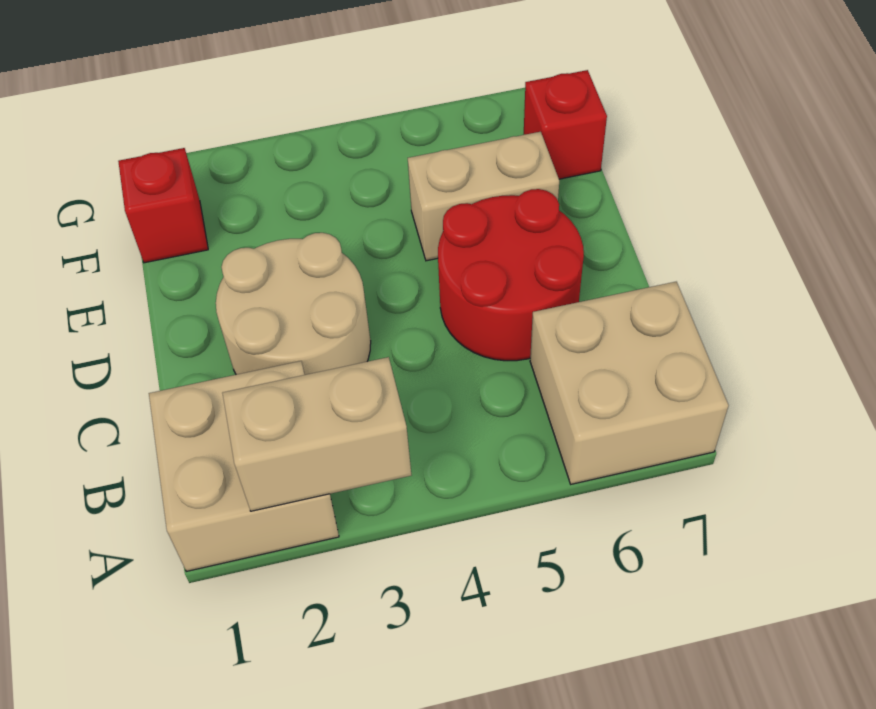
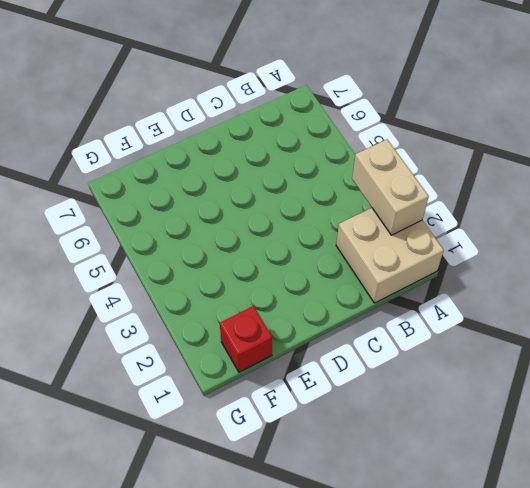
none -> tan brick A6:B7 level 1
none -> tan round brick C2:D3 level 1

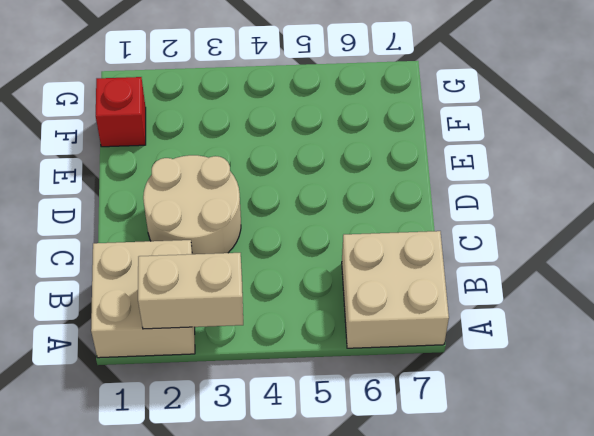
none -> red round brick C5:D6 level 1
none -> tan brick E5:E6 level 1

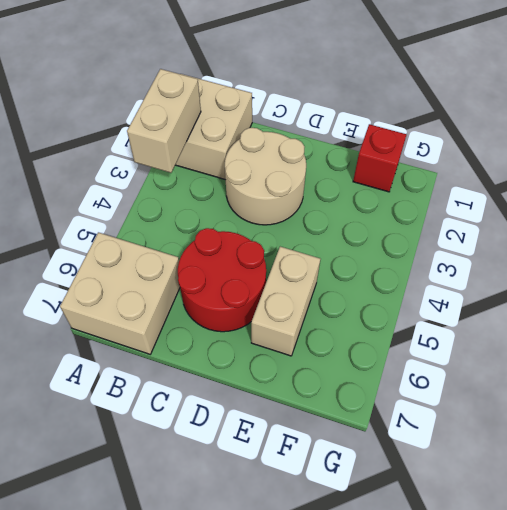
none -> red brick F7 level 1

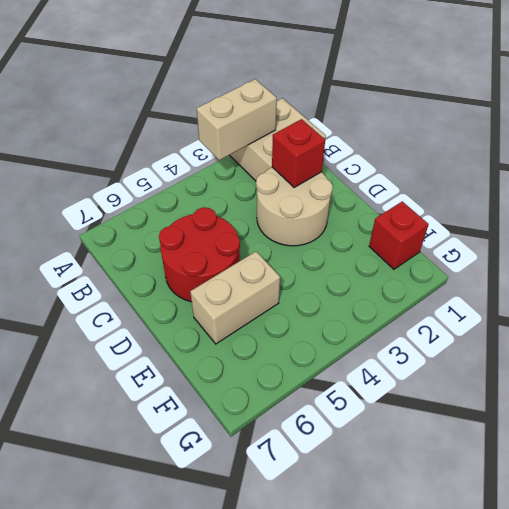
red brick C2 level 2 -> red brick F7 level 1
none -> tan brick A6:B7 level 1

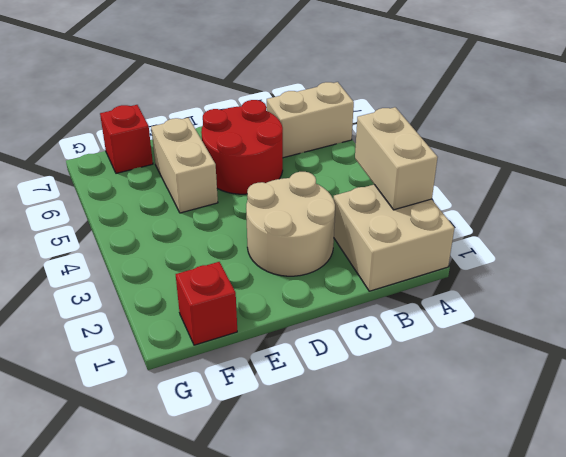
tan brick A6:B6 level 1 -> tan brick A6:B7 level 1

